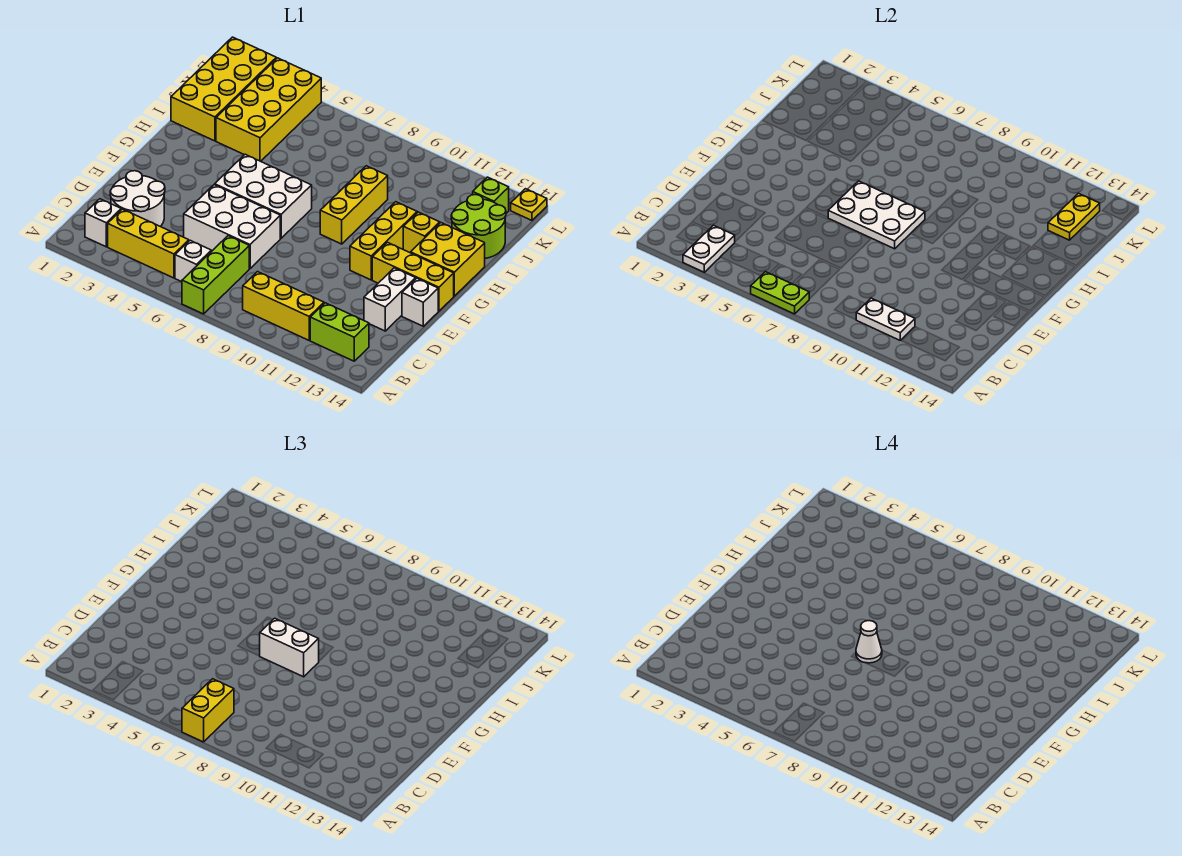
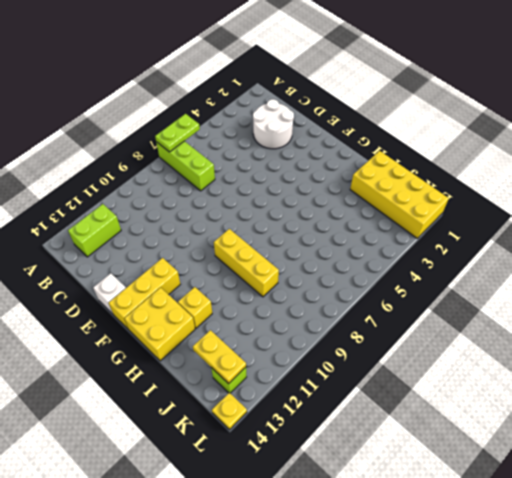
none -> white brick B2 level 1
none -> yellow brick B3:B5 level 1
none -> white brick B6 level 1

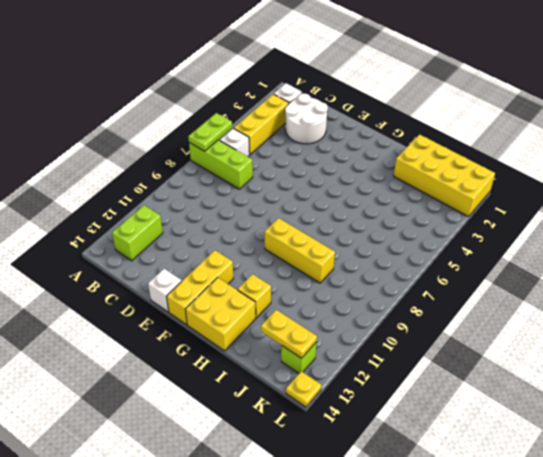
none -> yellow brick B9:B11 level 1
none -> white brick D5:E7 level 1
none -> white brick D13:E13 level 1

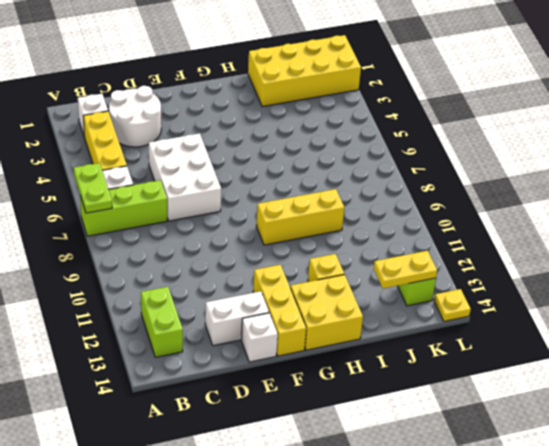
none -> yellow brick B9:B11 level 1
none -> white brick F5:G7 level 1
none -> yellow brick F11:H11 level 1

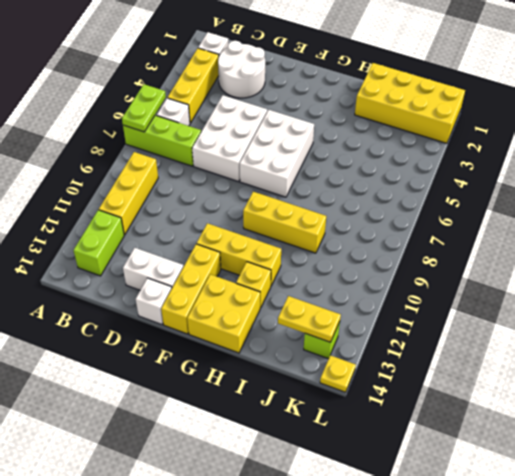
none -> yellow brick I3:L4 level 1
none -> lime round brick I13:J14 level 1
none -> white plate A3:B3 level 2

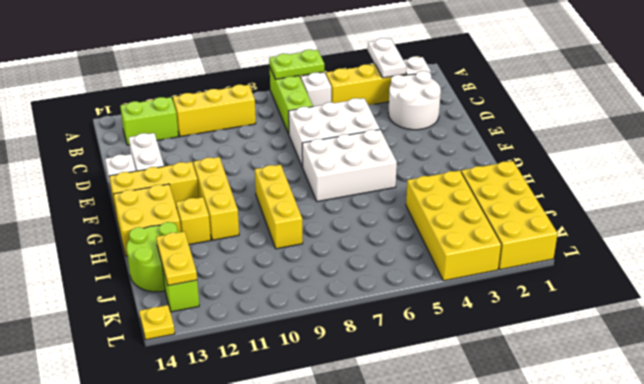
none -> white plate B10:B11 level 2
none -> white plate F6:G8 level 2
none -> yellow brick A7:B7 level 3

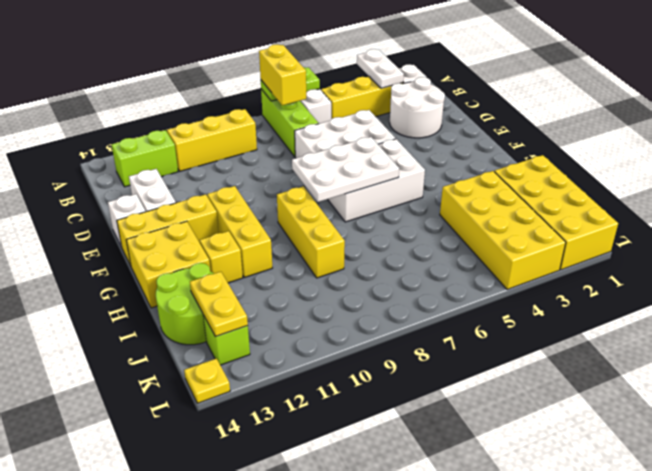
none -> white plate B10:B11 level 2
none -> white brick F7:F8 level 3
none -> white cone F7 level 4

